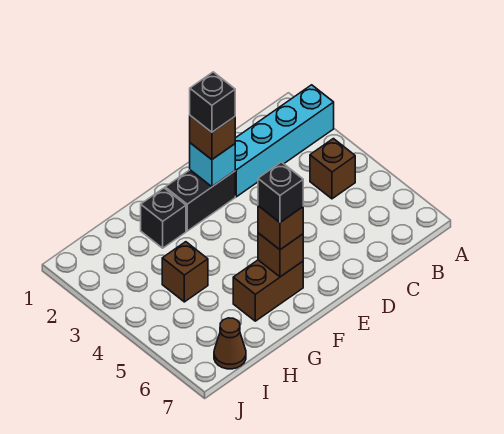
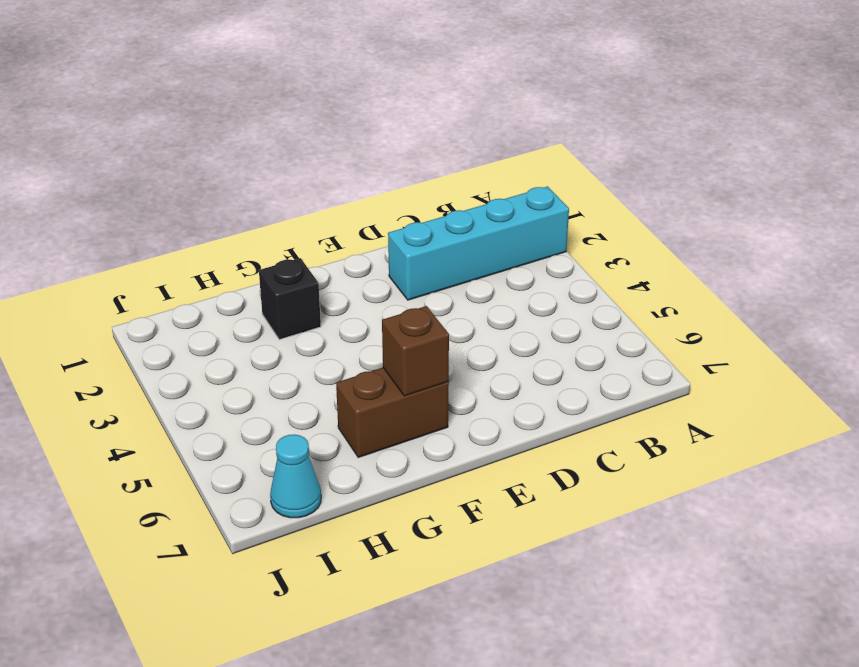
cyan cone I7 level 1 -> brown cone I7 level 1
none -> brown brick B4 level 1
none -> black brick E2:F2 level 1
none -> brown brick H4 level 1

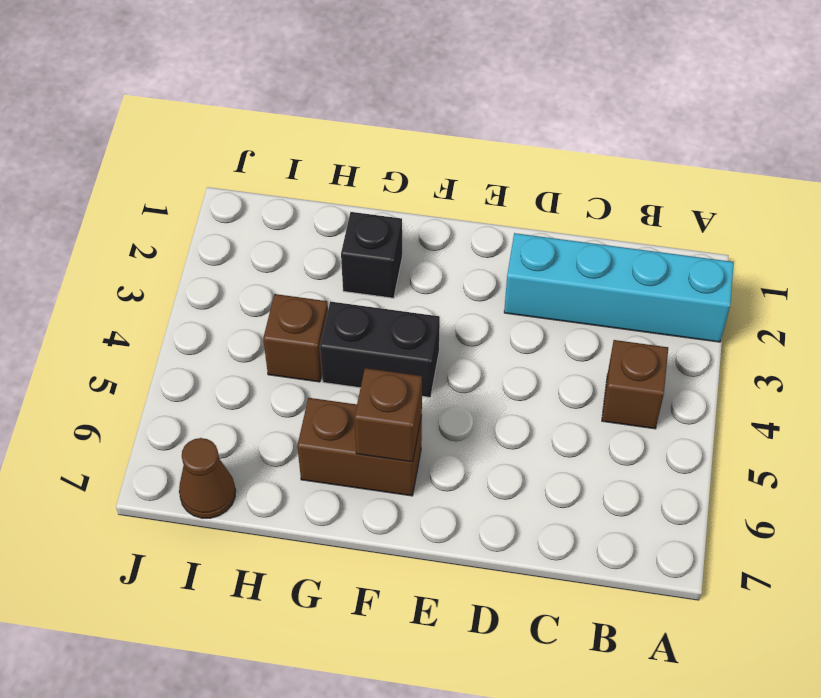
black brick F4:G4 level 1 -> black brick E2:F2 level 1
none -> cyan brick E2 level 2
none -> brown brick E2 level 3
none -> brown brick F6 level 3

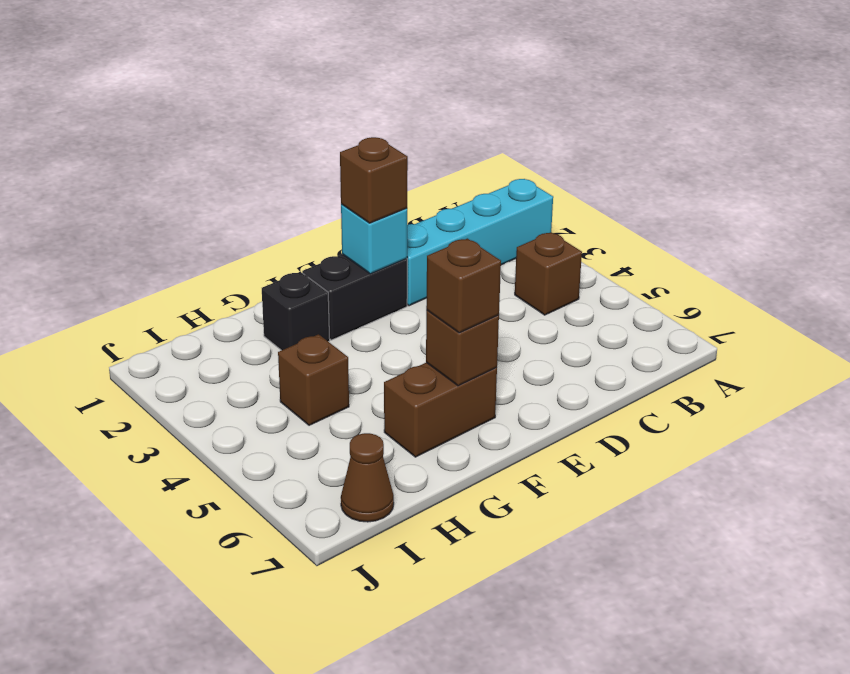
none -> black brick E2 level 4
none -> black brick F6 level 4

